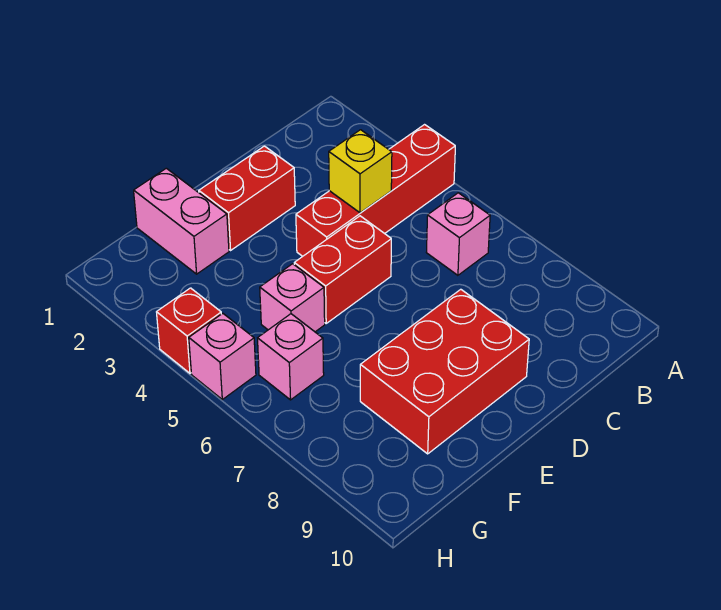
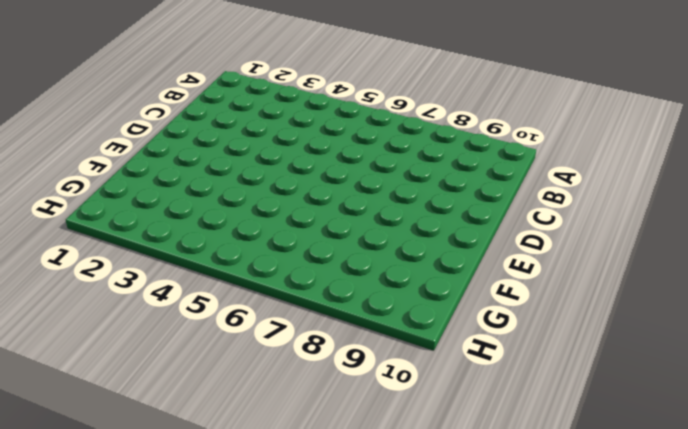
none -> red brick A4:D4 level 1
none -> pink brick B6 level 1

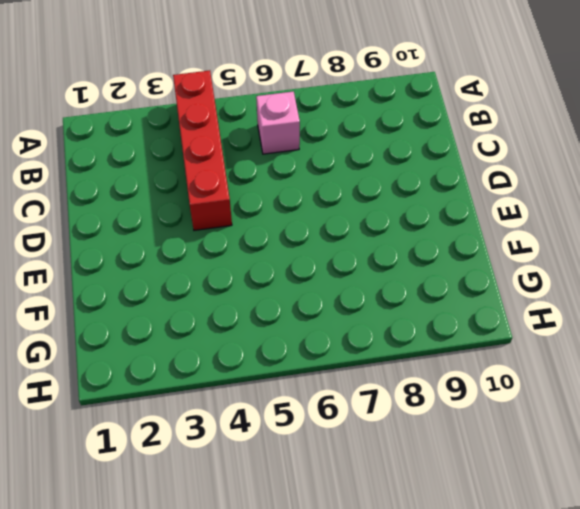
none -> red brick D2:E2 level 1
none -> red brick D5:E5 level 1

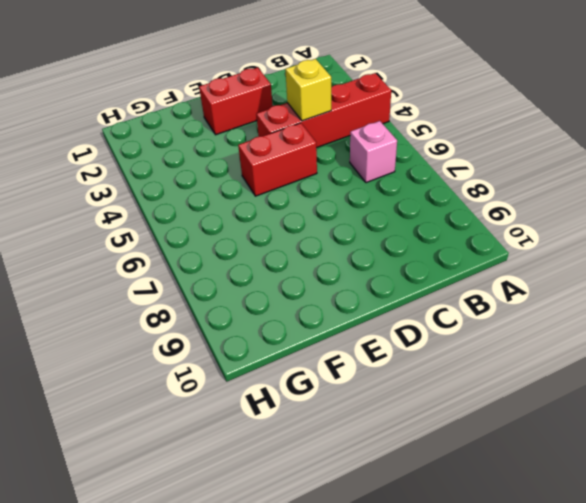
none -> red brick D8:F9 level 1
none -> pink brick F1:F2 level 1

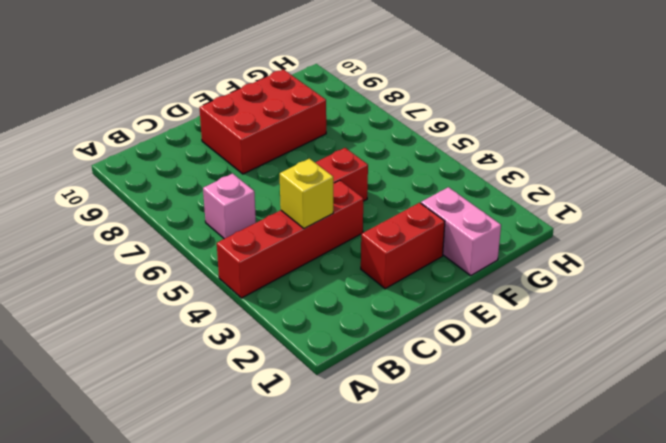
none -> pink brick F5 level 1
none -> pink brick G6 level 1

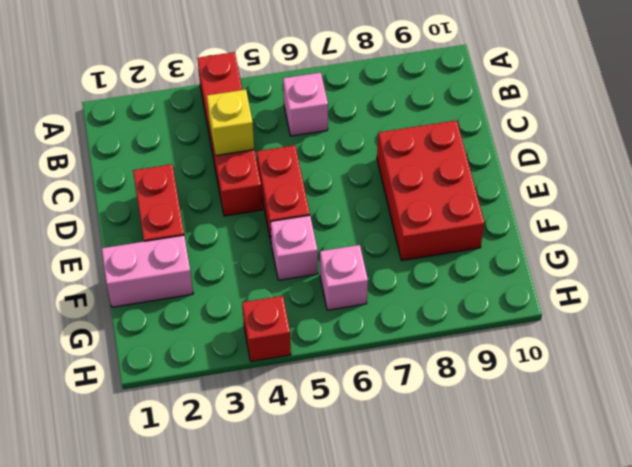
none -> pink brick H5 level 1

